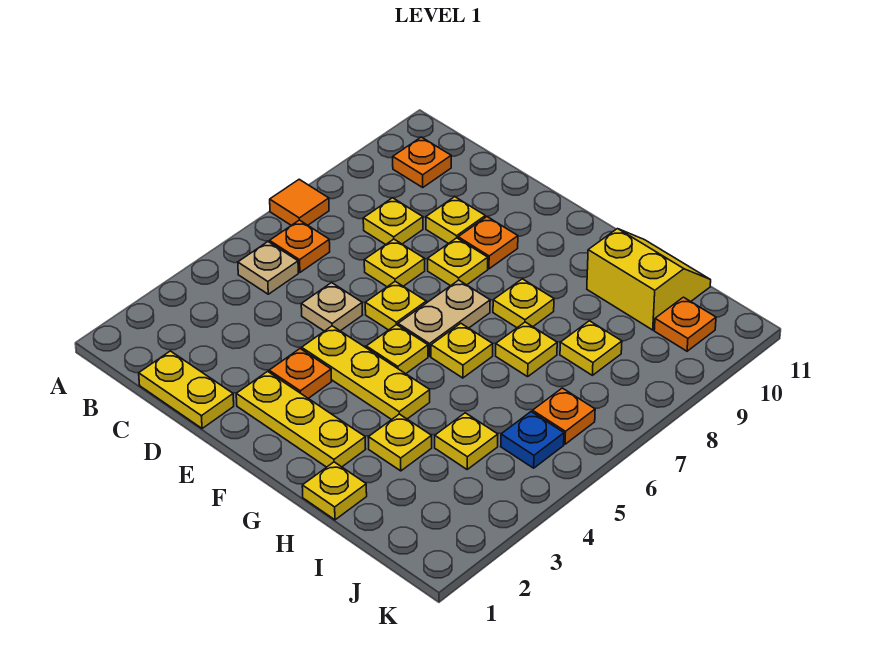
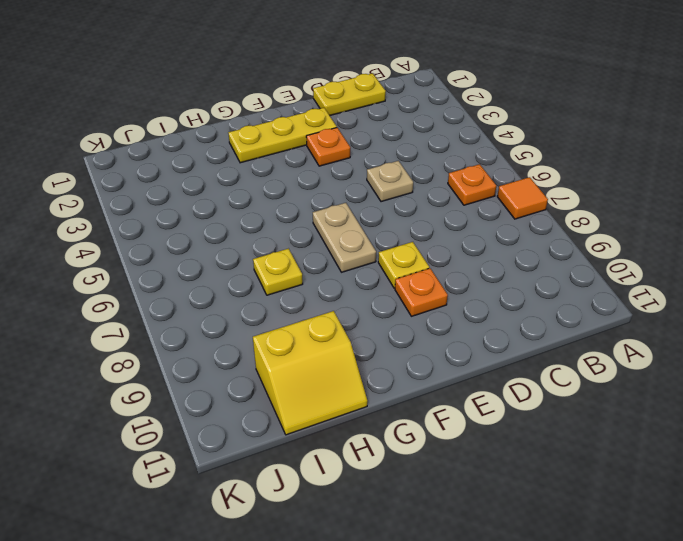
none -> tan plate B5 level 1
none -> orange plate B10 level 1
none -> yellow plate C8 level 1

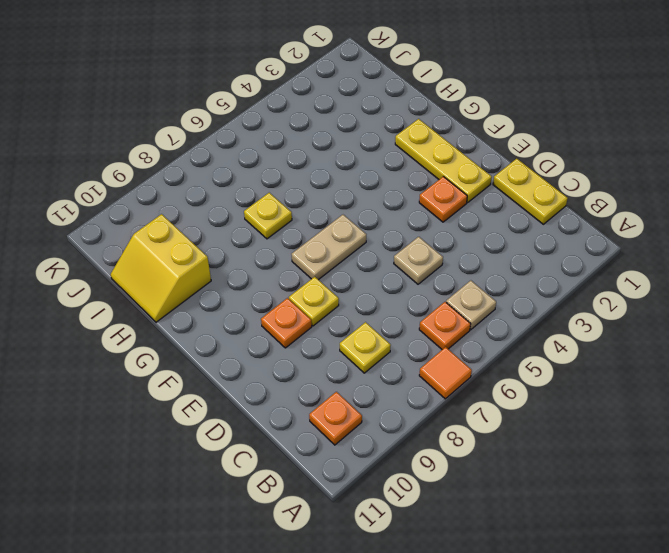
none -> yellow plate D7 level 1
none -> yellow plate D9 level 1
none -> yellow plate E4:G4 level 1

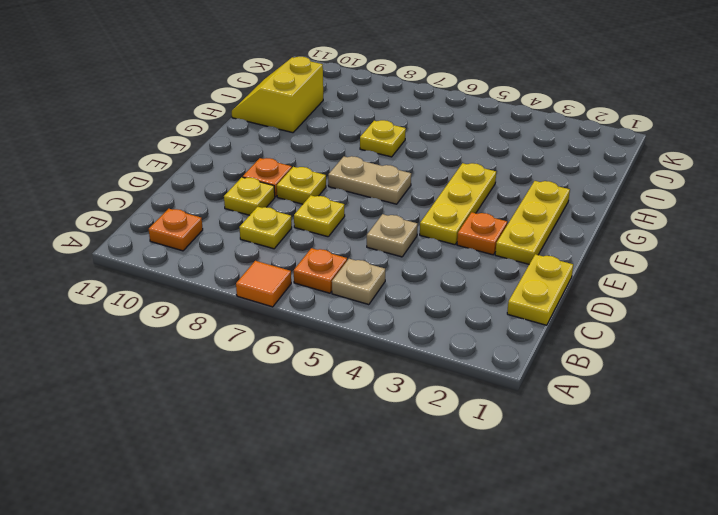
none -> yellow plate E6 level 1
none -> yellow plate F5 level 1
none -> yellow plate G6 level 1

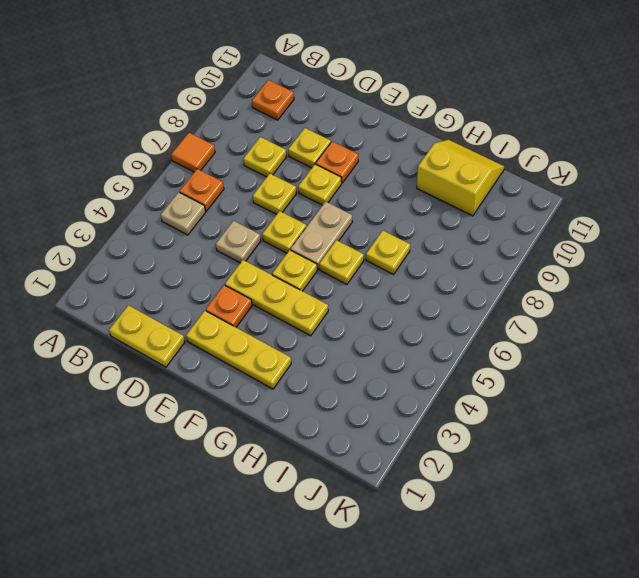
none -> yellow plate G8 level 1
none -> yellow plate H1 level 1
none -> yellow plate H3 level 1

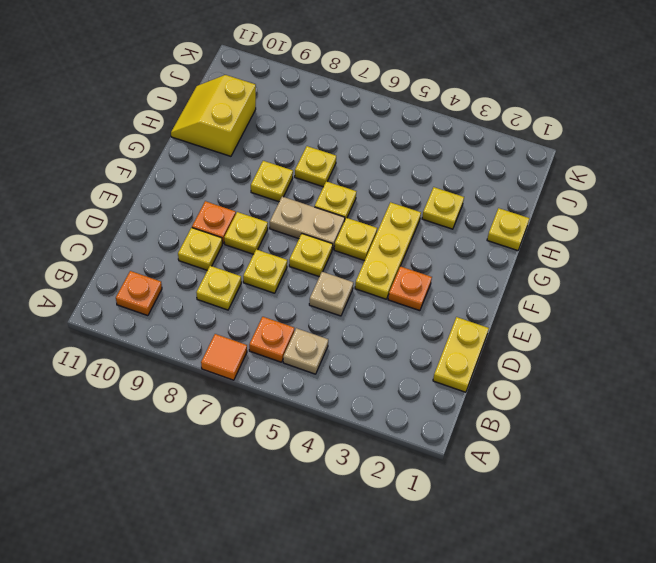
none -> yellow plate E2:G2 level 1
none -> yellow plate I4 level 1
none -> yellow plate I8 level 1

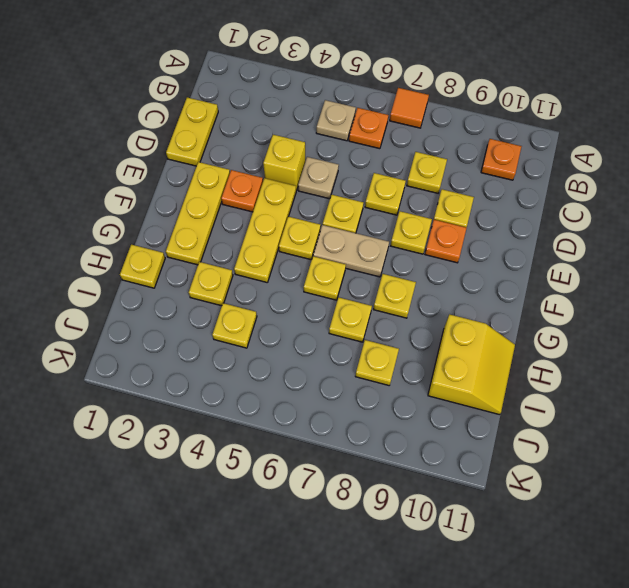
yellow brick D4 level 1 -> none
none -> blue plate J5 level 1
none -> orange plate J6 level 1
none -> orange plate J10 level 1

